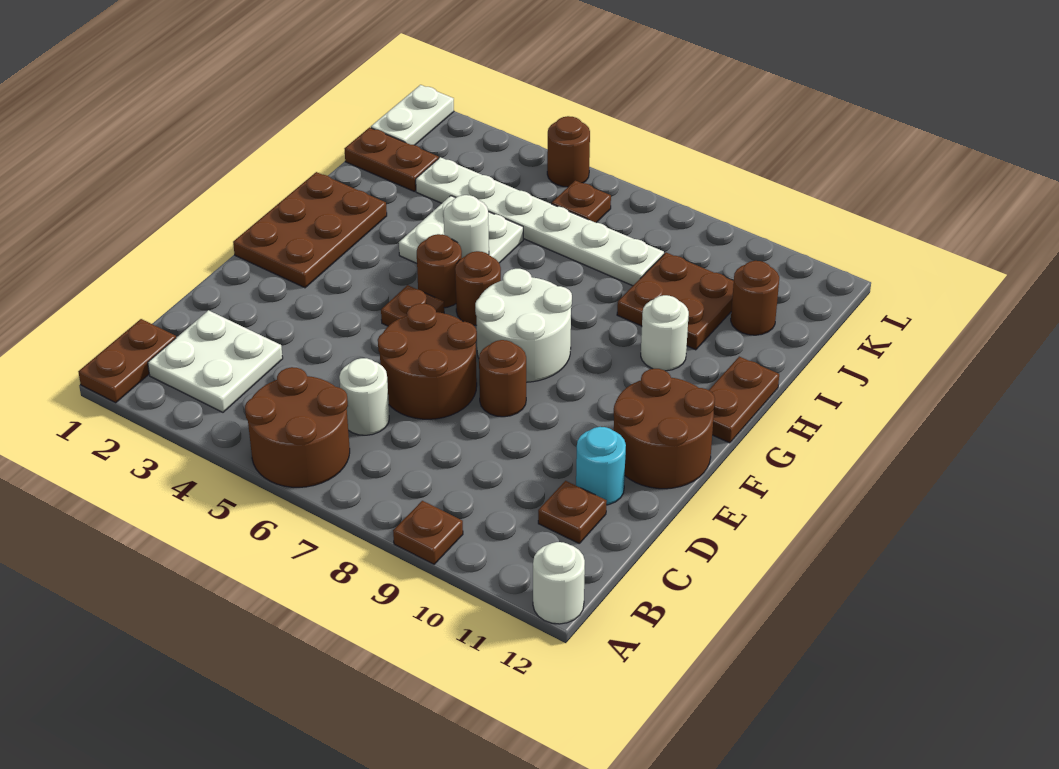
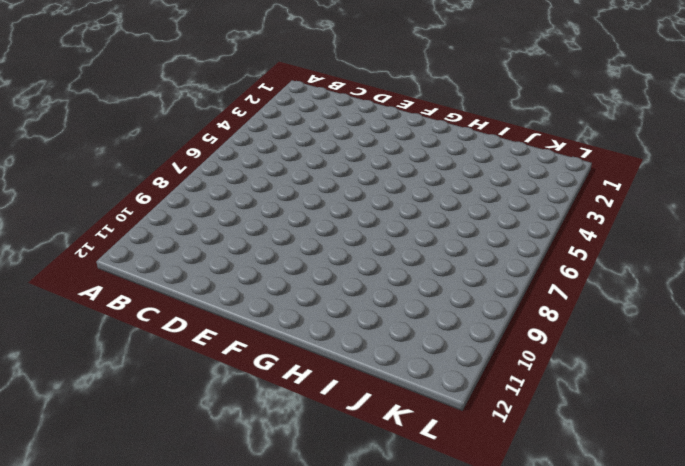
none -> brown plate A1:B1 level 1
none -> brown round brick A5:B6 level 1
none -> brown plate A9 level 1

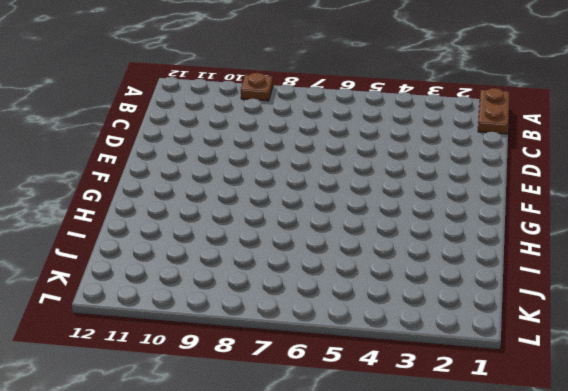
none -> brown round brick A5:B6 level 1
none -> white round brick A12 level 1
none -> white plate B2:C3 level 1

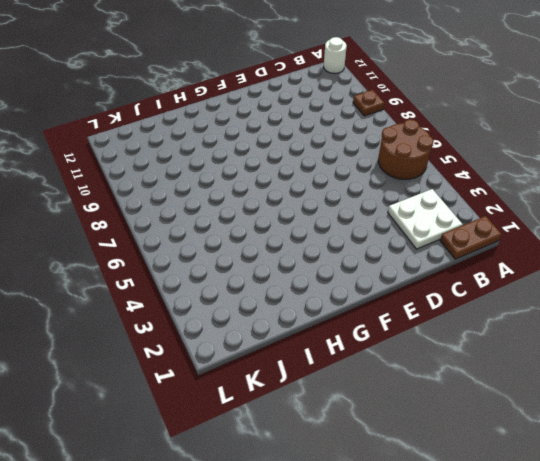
none -> white round brick C6 level 1
none -> brown plate C11 level 1
none -> brown round brick D6:E7 level 1

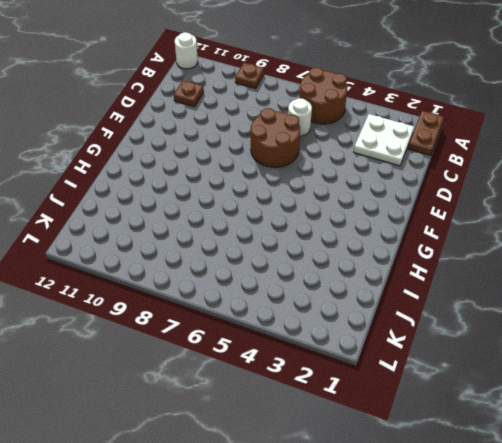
none -> cyan round brick D11 level 1
none -> brown round brick E8 level 1
none -> brown round brick E11:F12 level 1

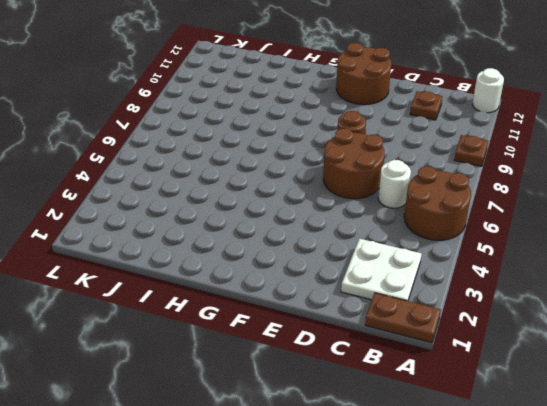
none -> cyan round brick D11 level 1
none -> brown plate F1:H2 level 1
none -> brown plate F5 level 1

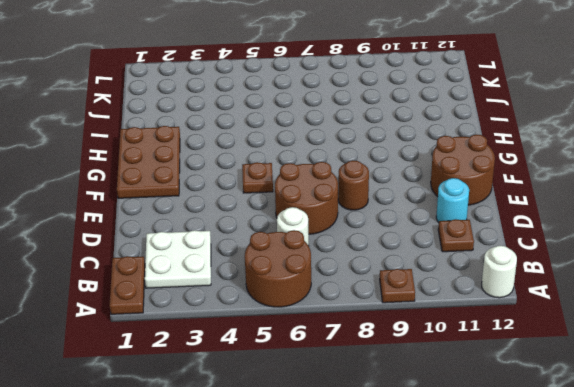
none -> white round brick F7:G8 level 1
none -> brown round brick G5 level 1
none -> brown round brick G6 level 1

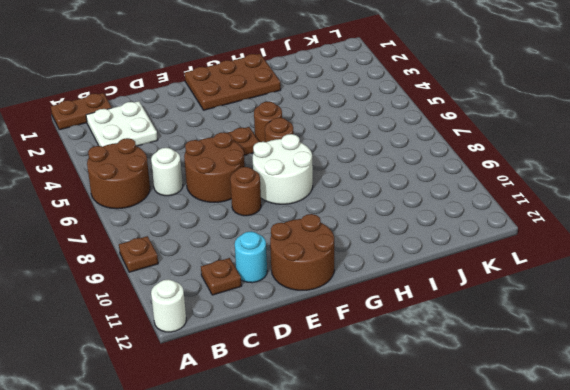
none -> brown plate G12:H12 level 1
none -> white plate H4:I5 level 1
none -> white round brick H10 level 1

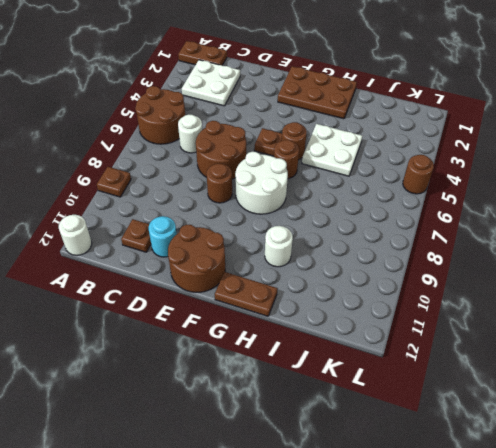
none -> brown plate I9:J10 level 1
none -> brown plate J1:J2 level 1
none -> white plate J3:J8 level 1

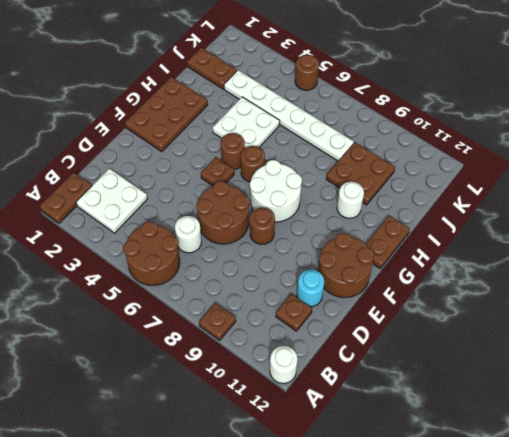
none -> brown round brick J11 level 1
none -> white plate K1:L1 level 1
none -> brown plate K6 level 1

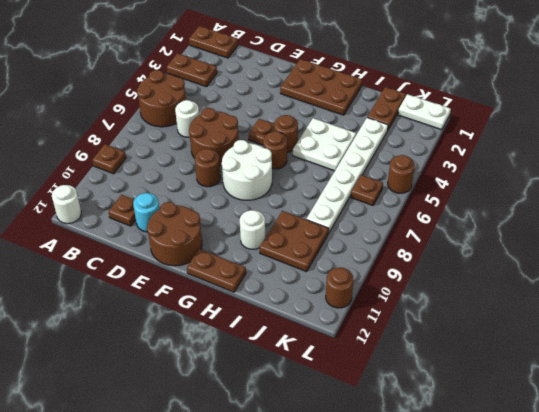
brown plate A3:B3 level 1 -> white plate B2:C3 level 1
brown round brick L11 level 1 -> brown round brick J11 level 1
none -> white round brick H5 level 2

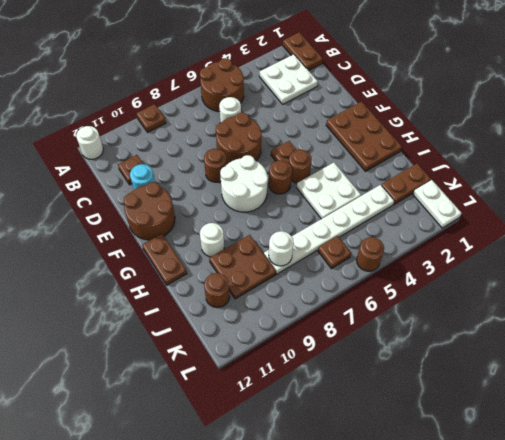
white round brick J8 level 2 -> white round brick H5 level 2

